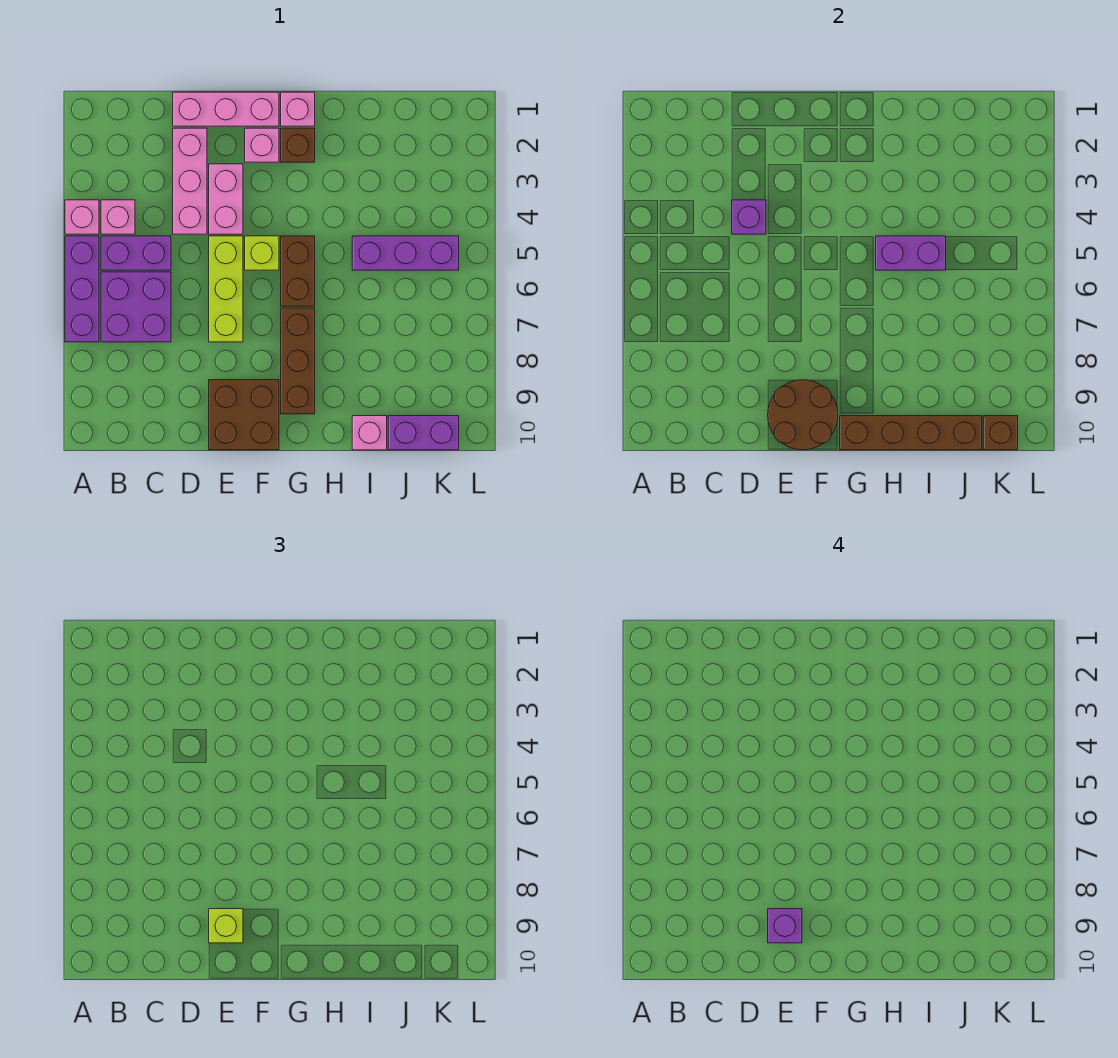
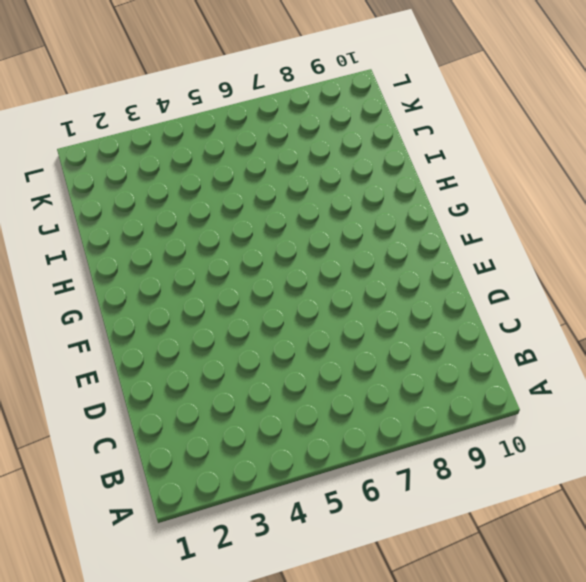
none -> pink brick A4 level 1
none -> purple brick A5:A7 level 1
none -> pink brick B4 level 1

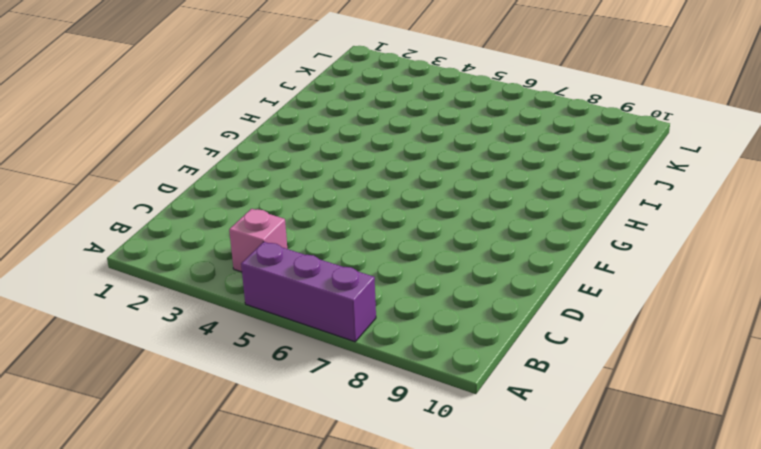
none -> pink brick A4 level 1
none -> purple brick B5:C5 level 1
none -> purple brick B6:C7 level 1

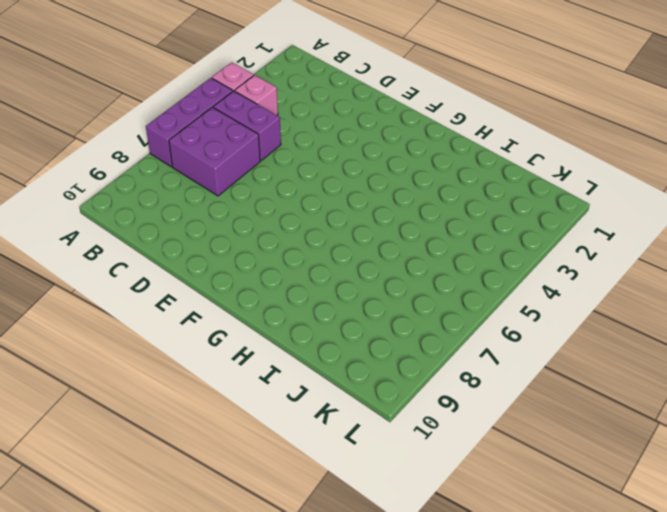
none -> pink brick D1:F1 level 1
none -> pink brick D2:D4 level 1
none -> pink brick E3:E4 level 1

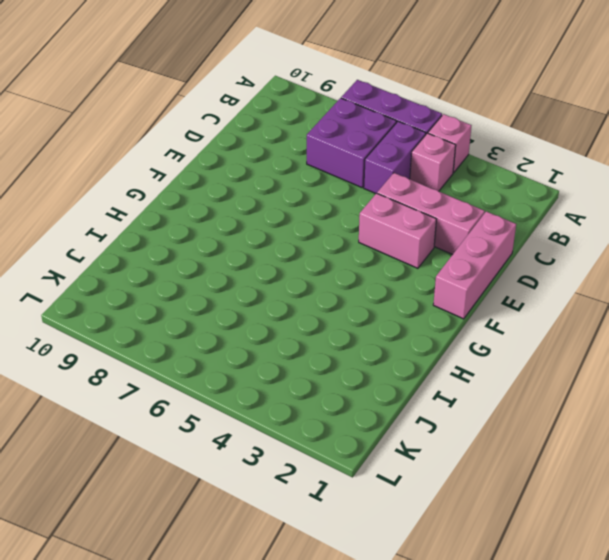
none -> lime brick E5:E7 level 1
none -> brown brick E9:F10 level 1
none -> pink brick F2 level 1

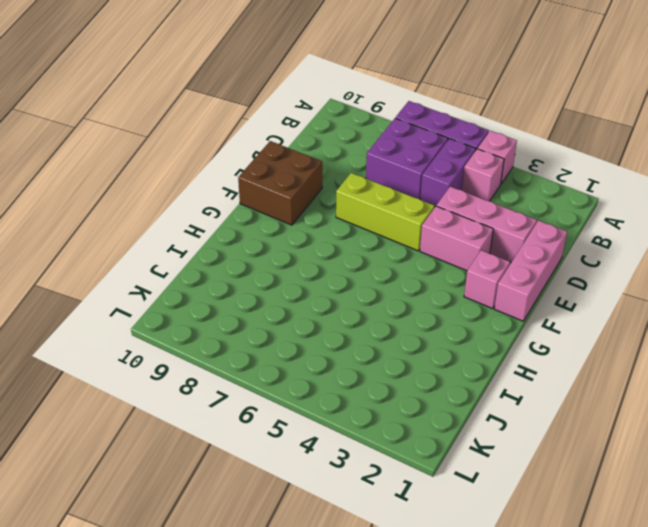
none -> lime brick F5 level 1
none -> pink brick G1 level 1
none -> brown brick G2 level 1

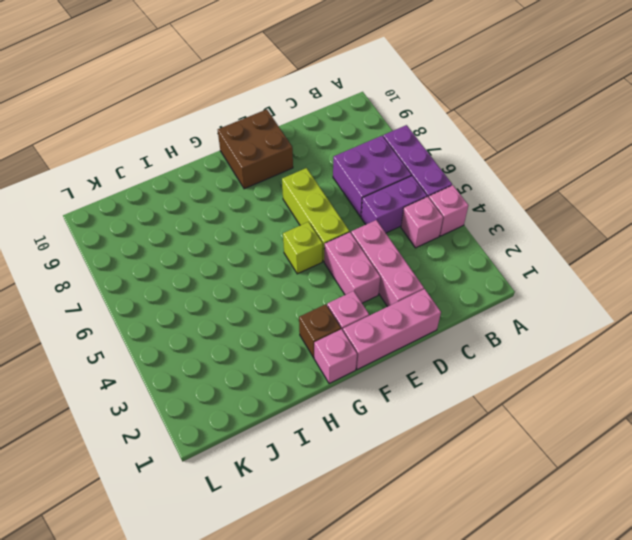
none -> brown brick G5:G6 level 1
none -> brown brick G7:G9 level 1
none -> purple brick I5:K5 level 1

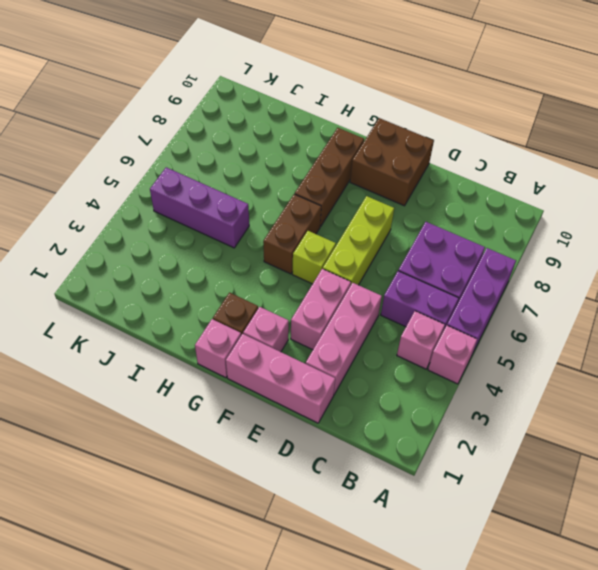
none -> pink brick I10 level 1
none -> purple brick J10:K10 level 1
none -> purple brick D4 level 2

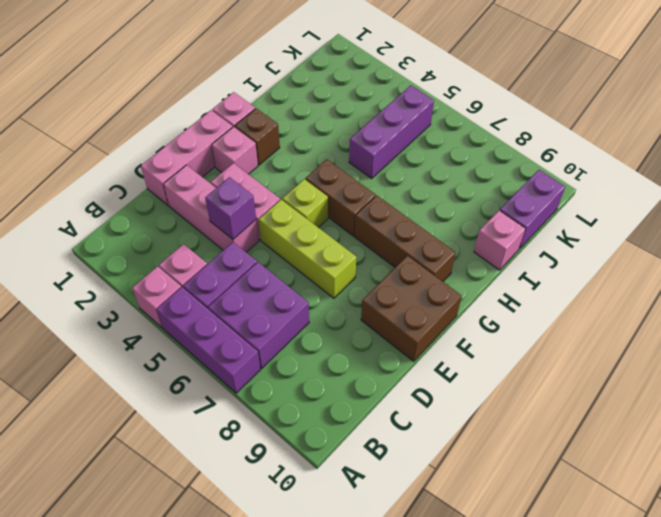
none -> brown round brick E9:F10 level 2
none -> brown brick G10:J10 level 2
none -> purple brick H5:I5 level 2

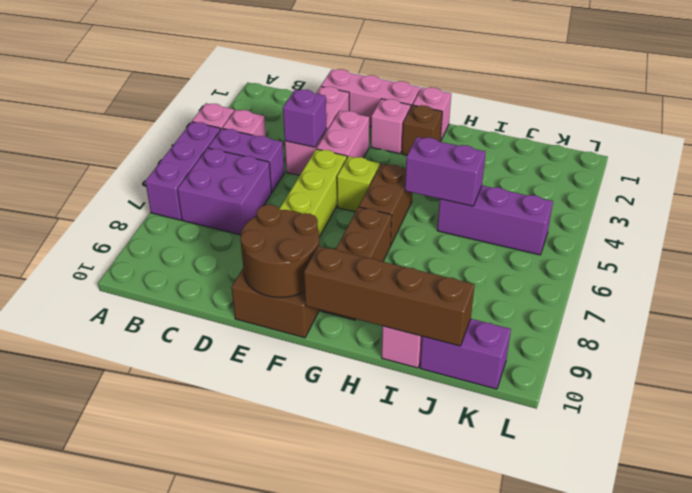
none -> brown brick K10 level 2
none -> lime brick E9 level 3
none -> purple brick E9 level 4

